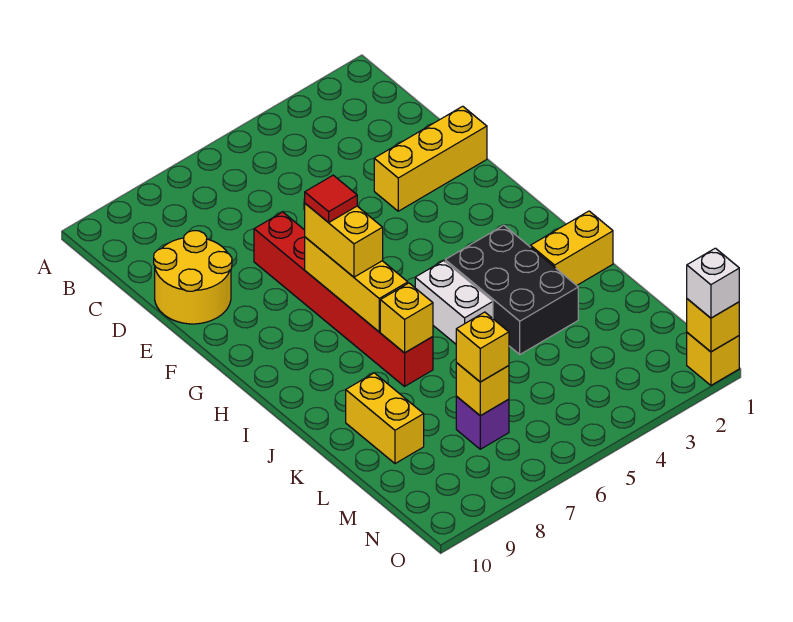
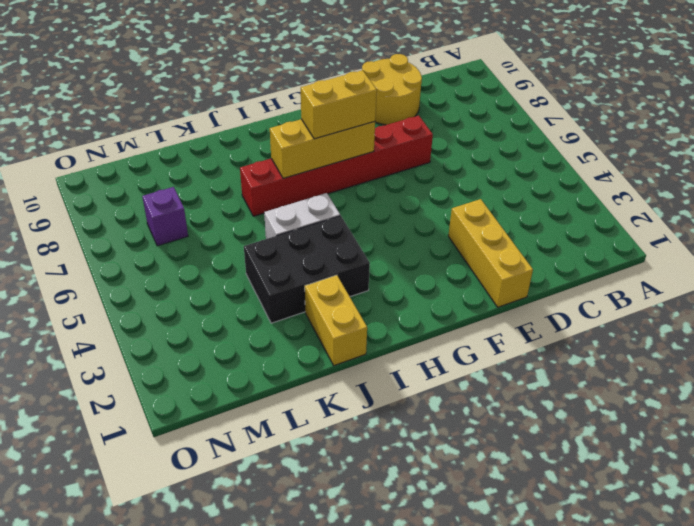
none -> yellow brick K9:L9 level 1
none -> yellow brick O1 level 1
none -> yellow brick J7 level 2

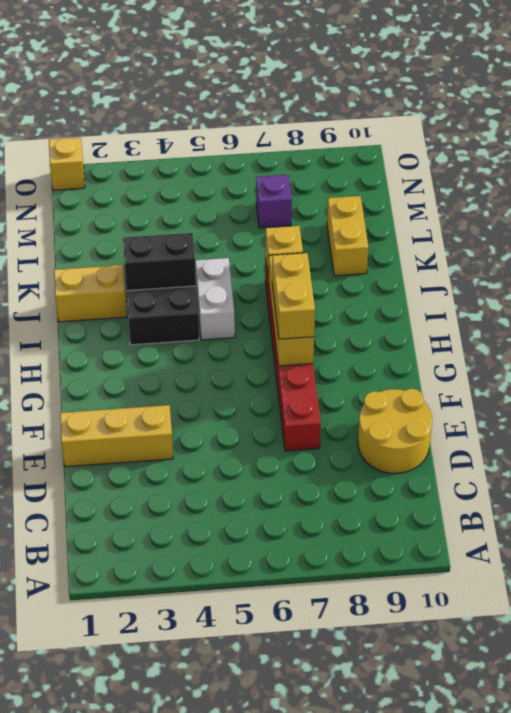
black brick J3:J4 level 2 -> none
none -> yellow brick M7 level 2
none -> yellow brick O1 level 2
none -> yellow brick M7 level 3

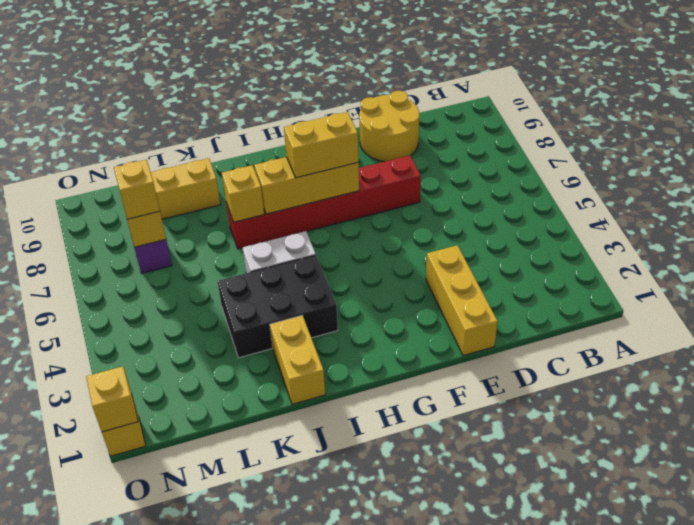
none -> white brick O1 level 3
none -> red tile G7 level 4

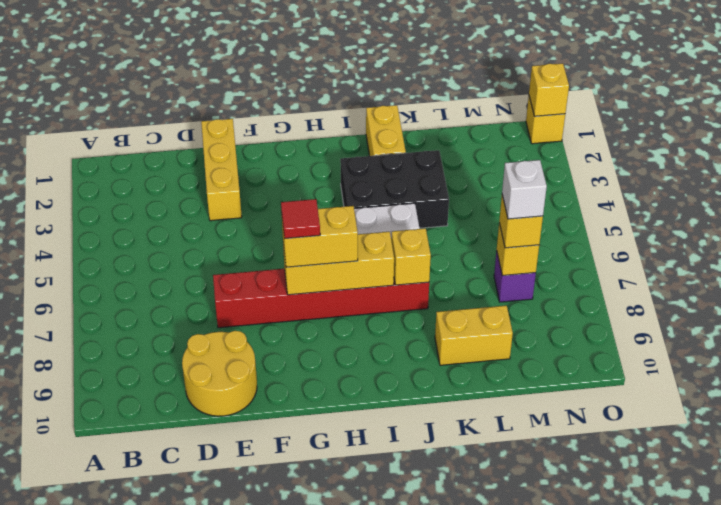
white brick M7 level 4 -> white brick O1 level 3

